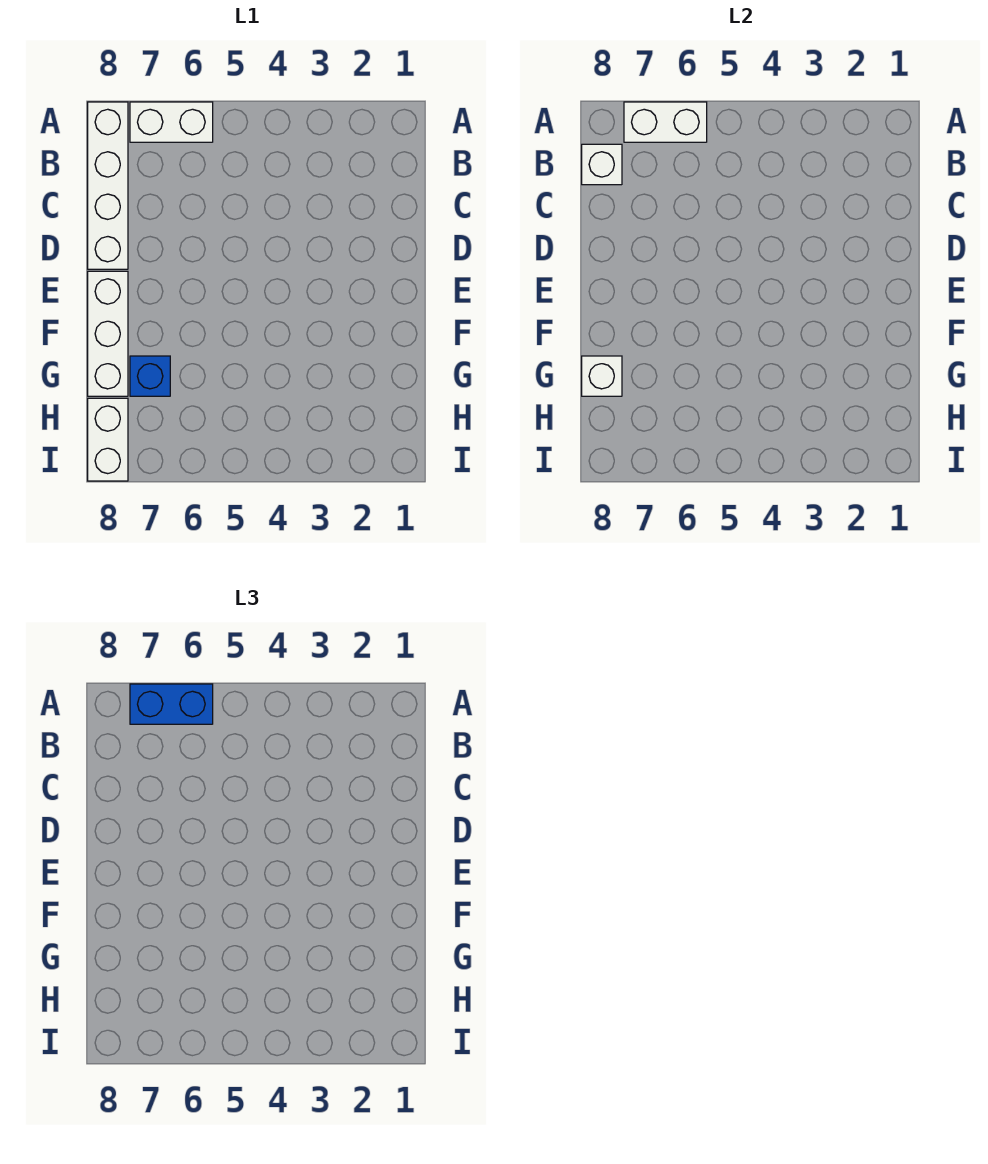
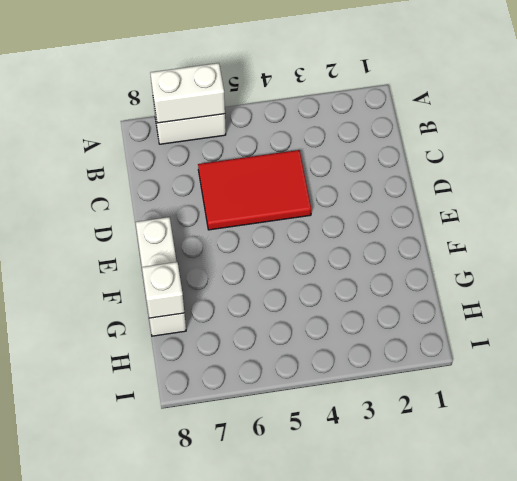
red tile C4:D6 level 1 -> none
none -> white brick A8:D8 level 1
none -> blue brick G7 level 1

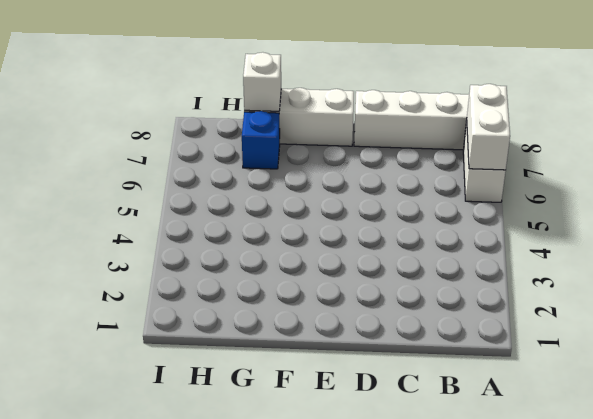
none -> white brick H8:I8 level 1
none -> white brick B8 level 2

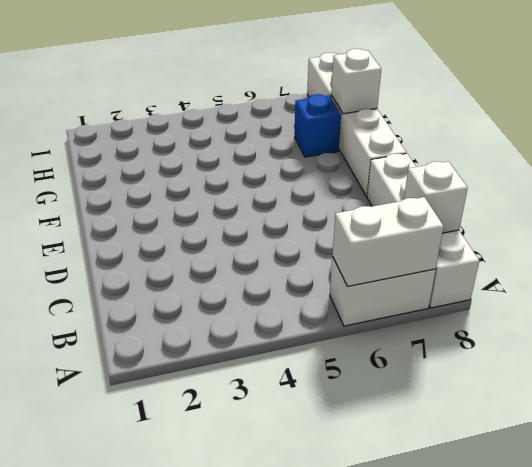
none -> blue brick A6:A7 level 3

